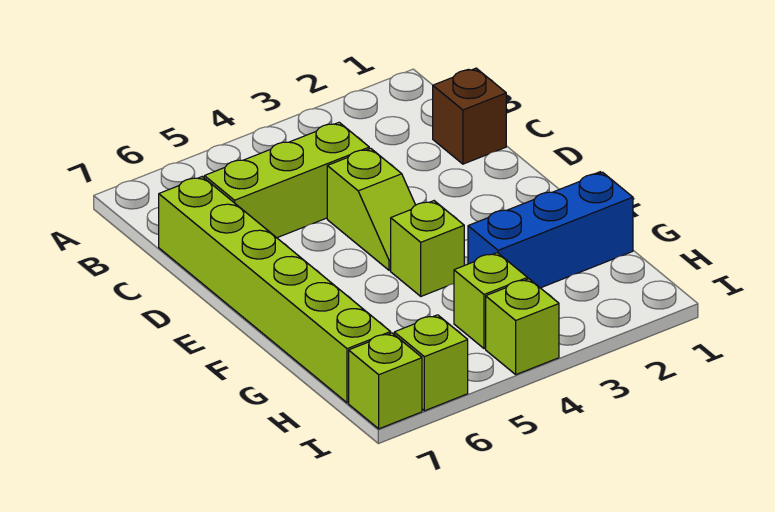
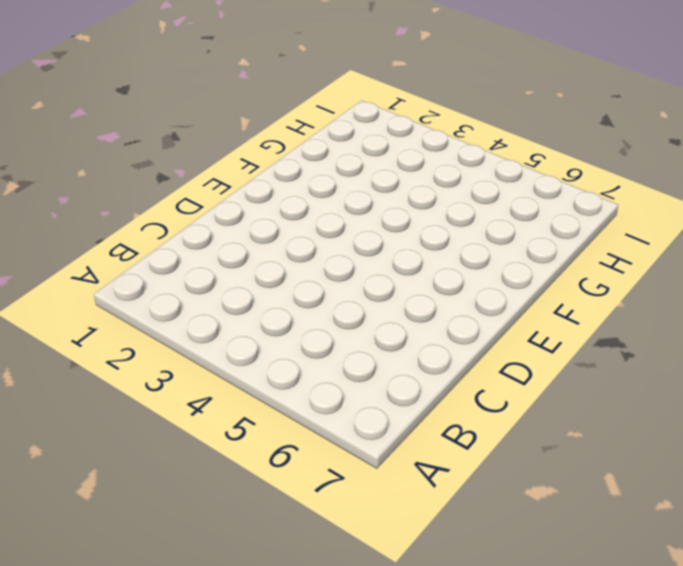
none -> brown brick C1 level 1
none -> lime brick C4:C6 level 1

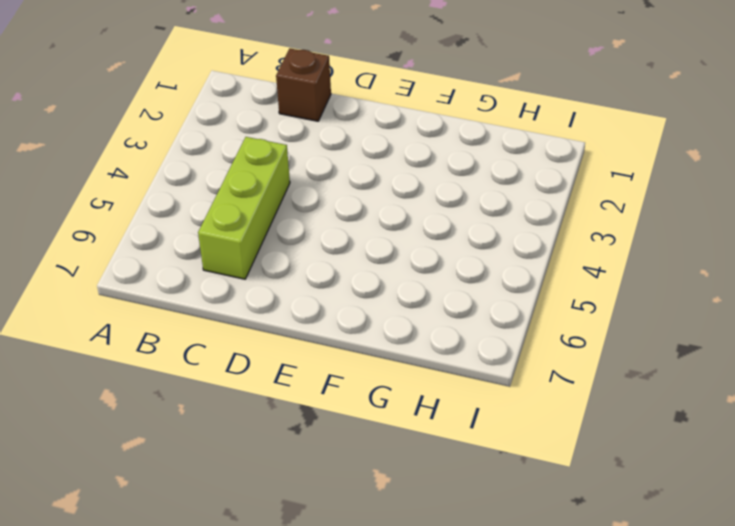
none -> lime brick C7:H7 level 1
none -> lime slope D4:E4 level 1 top D

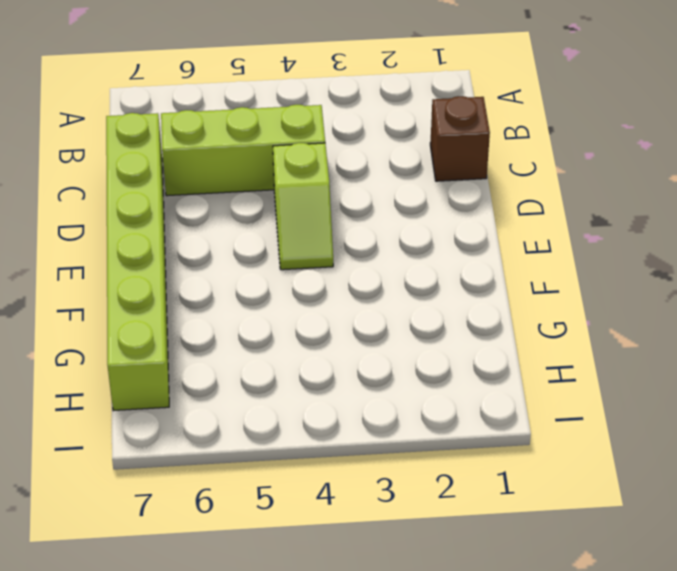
none -> lime brick F4 level 1
none -> blue brick G1:G3 level 1

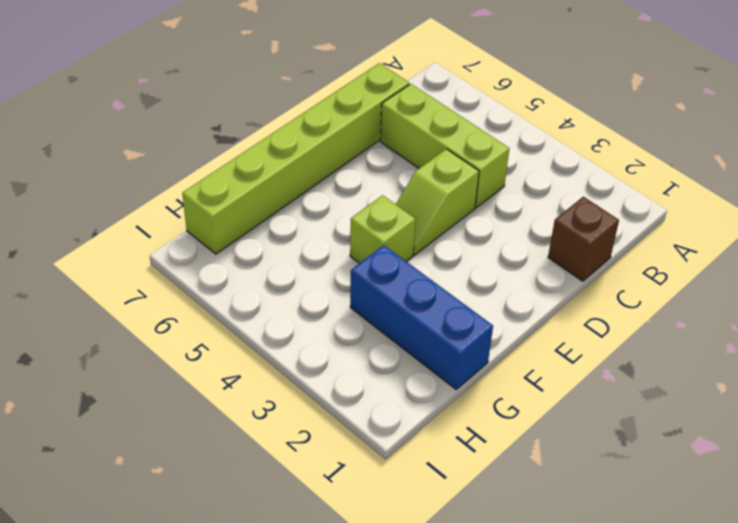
none -> lime brick H4 level 1
none -> lime brick I4 level 1

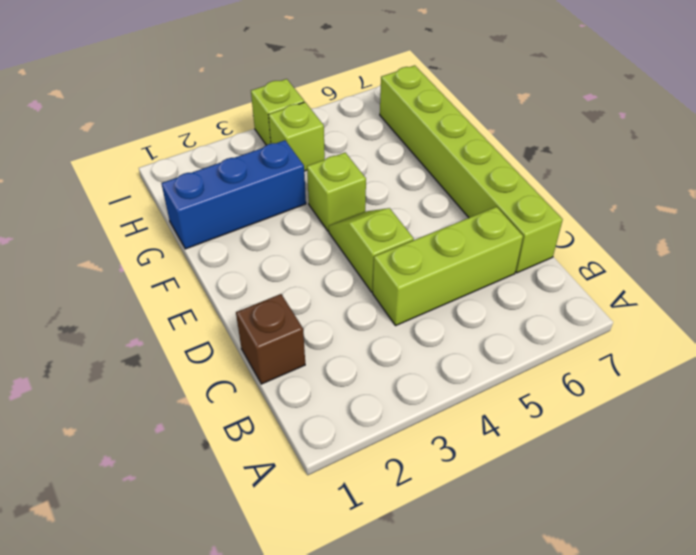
none -> lime brick I6 level 1
none -> lime brick I7 level 1

